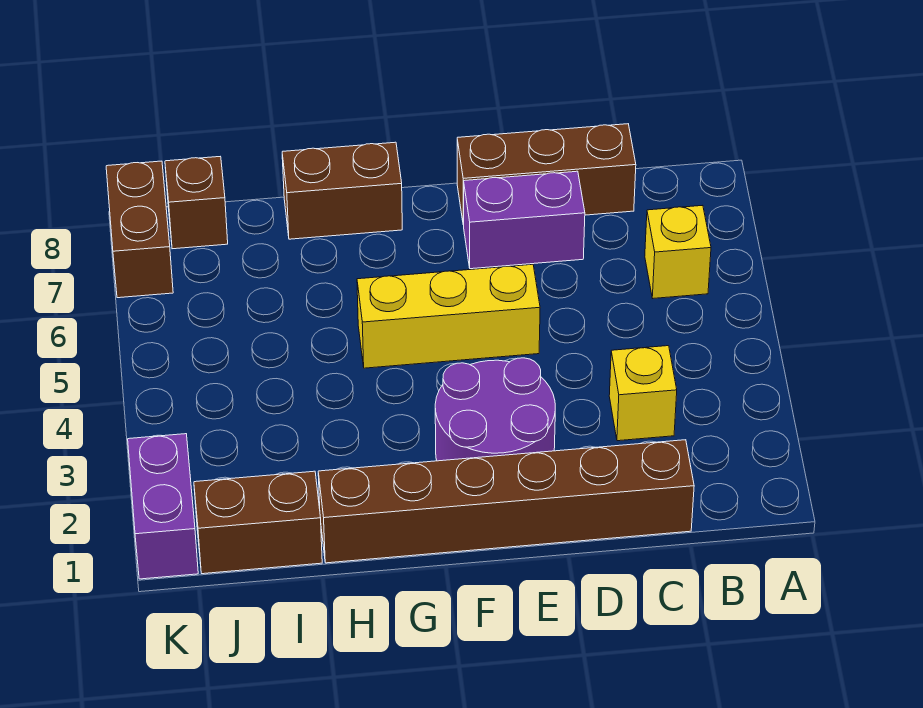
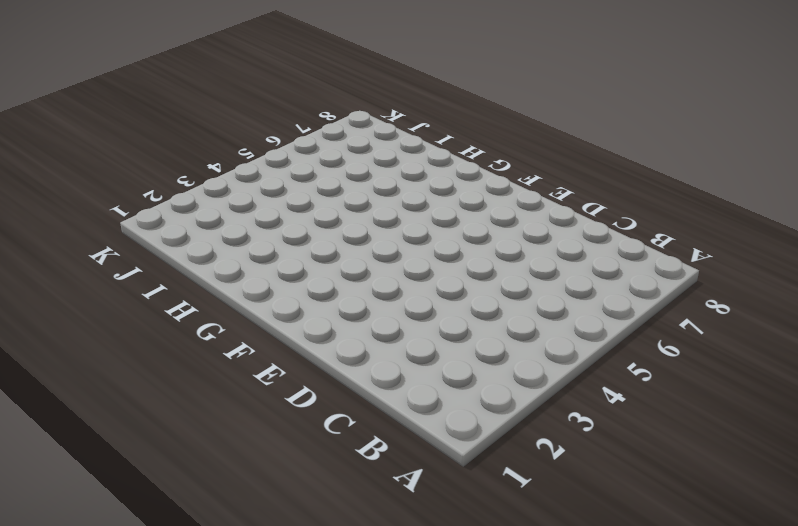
none -> yellow brick B6 level 1
none -> brown brick C1:H1 level 1
none -> yellow brick C3 level 1

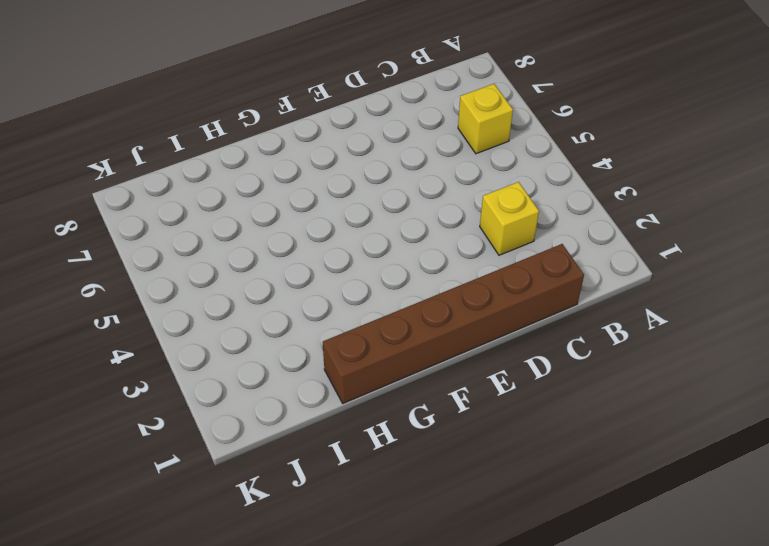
none -> brown brick C8:E8 level 1
none -> purple brick D7:E7 level 1
none -> purple round brick E2:F3 level 1

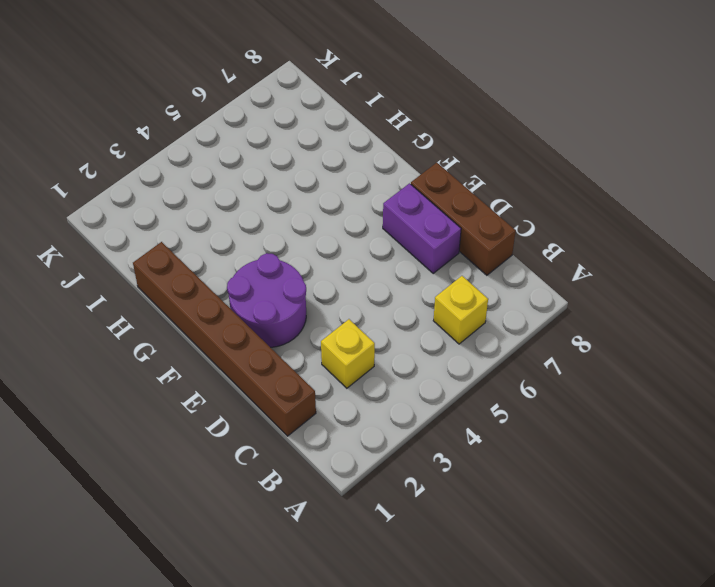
none -> yellow brick E5:G5 level 1
none -> brown brick G8:H8 level 1
none -> brown brick I1:J1 level 1

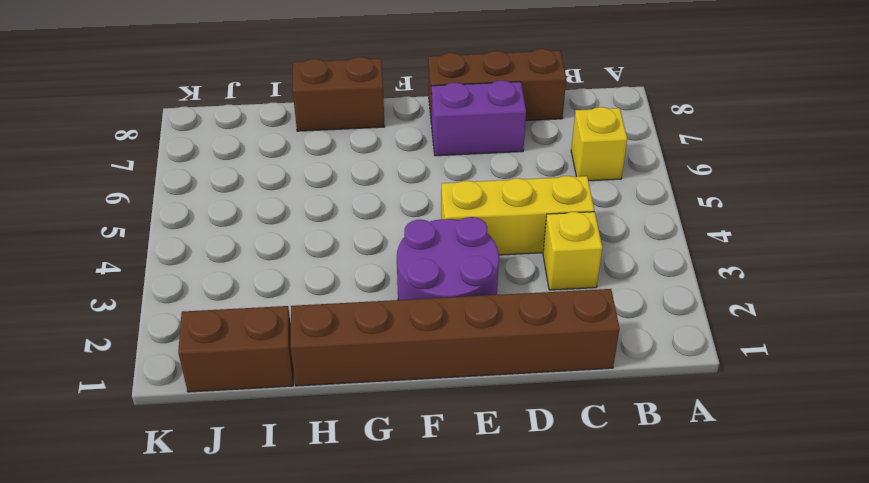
yellow brick C4:E4 level 1 -> yellow brick E5:G5 level 1
none -> brown brick J8 level 1
none -> purple brick K1:K2 level 1
none -> brown brick K7:K8 level 1

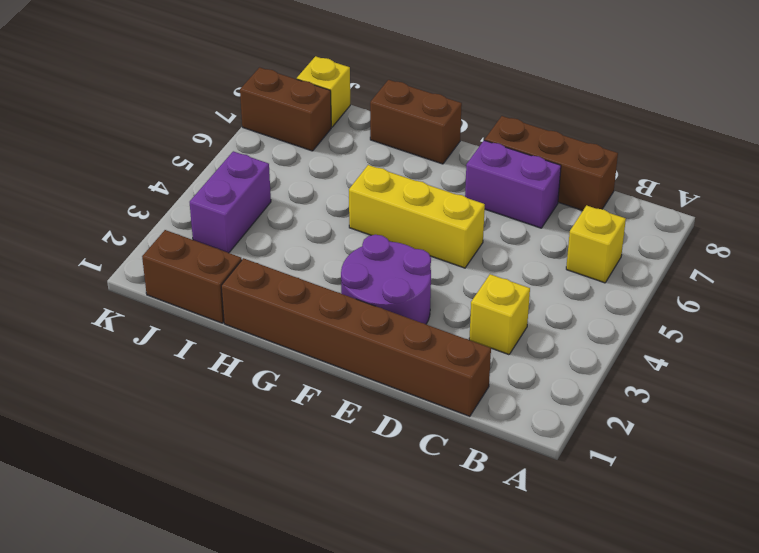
purple brick J3:J4 level 1 -> purple brick K1:K2 level 1
brown brick J7:K7 level 1 -> brown brick K7:K8 level 1
yellow brick J8 level 1 -> brown brick J8 level 1

